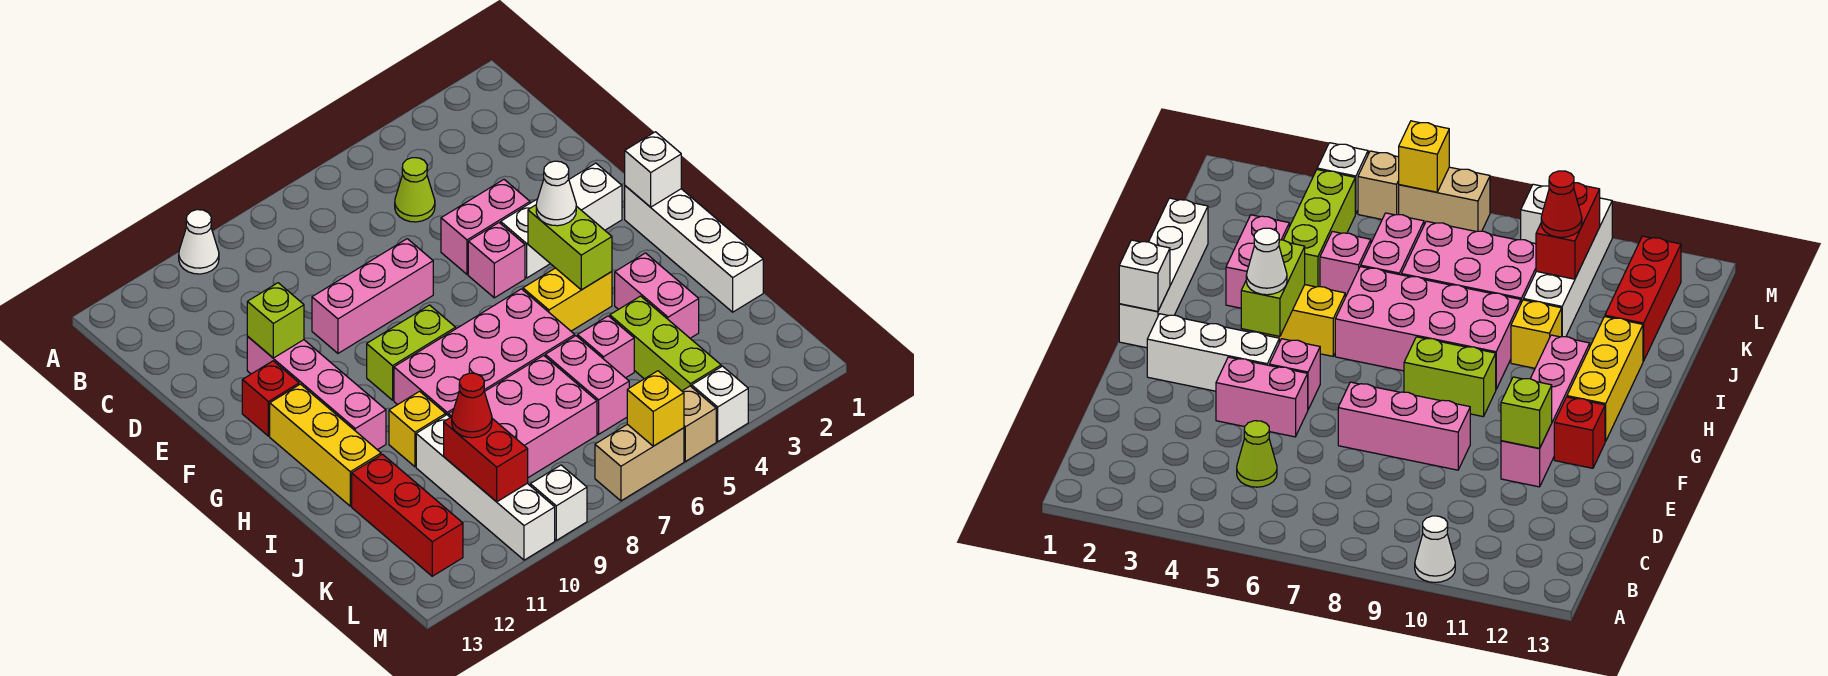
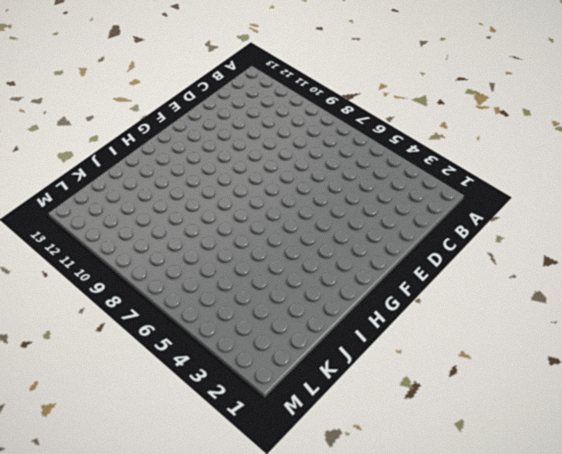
none -> white cone A10 level 1
none -> lime cone C5 level 1
none -> pink brick E4:E5 level 1
none -> pink brick E7:E9 level 1

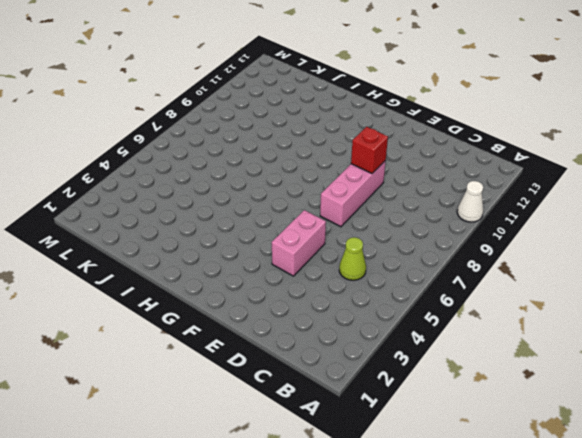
red brick E9 level 2 -> red brick F12 level 1
none -> pink brick E11:H11 level 1
none -> white brick F2:F4 level 1
none -> pink brick F5 level 1
none -> white brick G1:J1 level 1

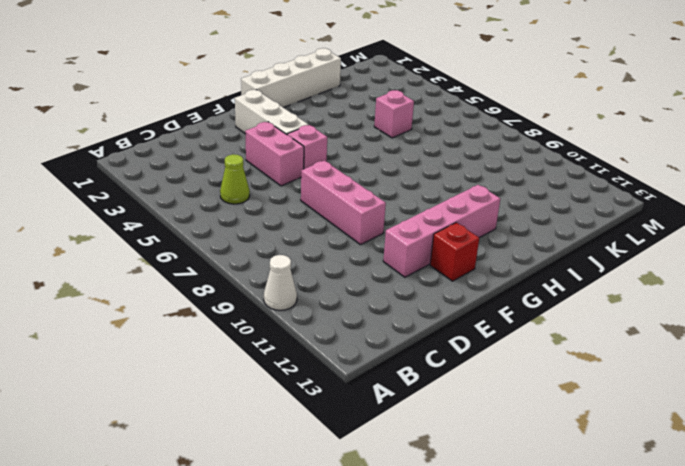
none -> lime brick G8:G9 level 1
none -> yellow brick G12:I12 level 1
none -> yellow brick H4:H5 level 1
none -> pink brick H6:I9 level 1

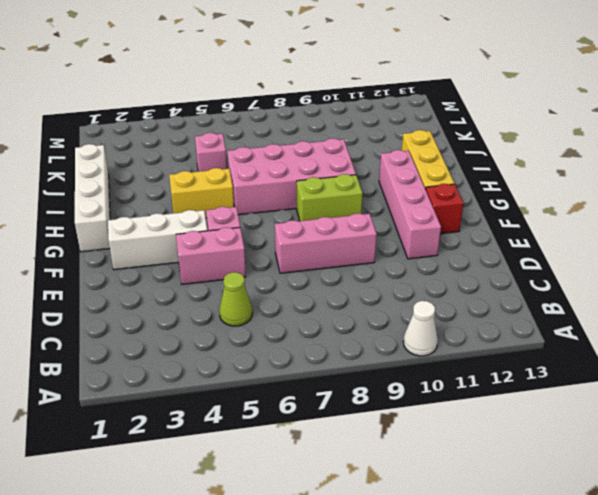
none -> pink brick I3:J3 level 1
none -> yellow brick I10 level 1
none -> lime brick J4:L4 level 1
none -> pink brick J6:K6 level 1

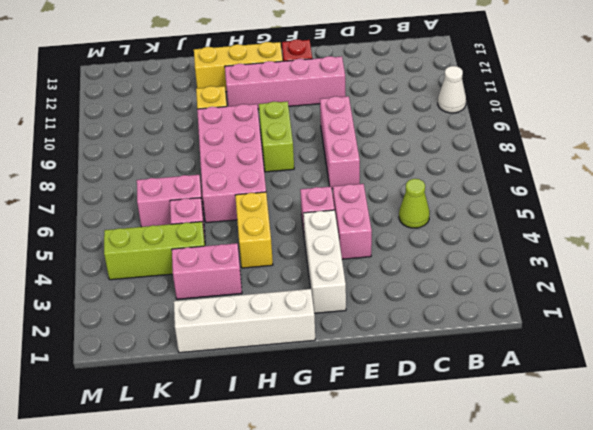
none -> pink brick J7:K9 level 1
none -> white brick J10:M10 level 1
none -> red brick J12:L12 level 1
none -> white brick M4 level 1

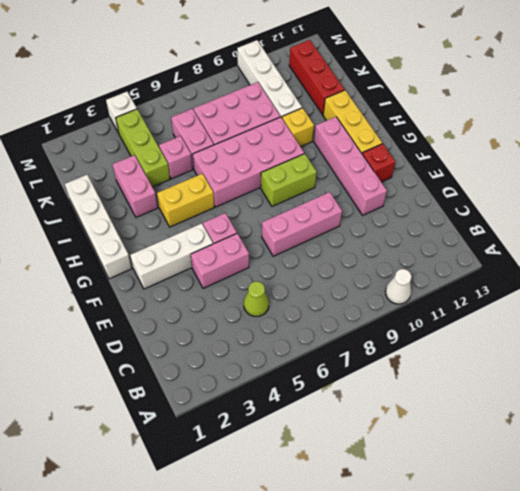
none -> tan brick M5 level 1
none -> tan brick M6:M7 level 1
none -> white brick M9 level 1
none -> lime brick E11 level 2

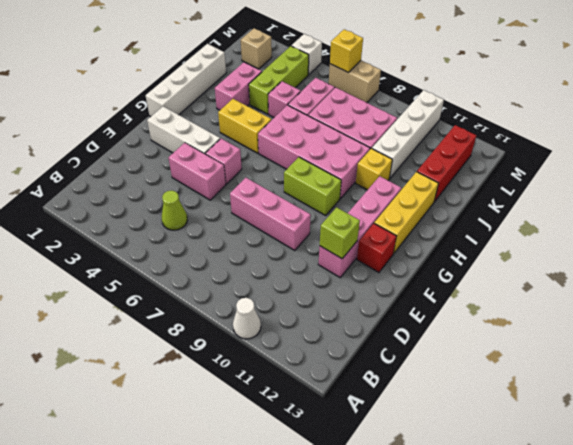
tan brick L2 level 1 -> tan brick M5 level 1
none -> white brick M9 level 1
none -> white brick G1 level 2
none -> lime brick G4:H4 level 2
none -> red brick K10:L10 level 2

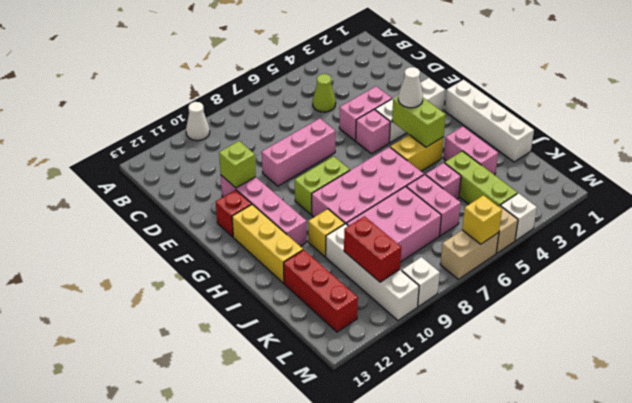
none -> white brick G1 level 2
none -> red cone K10 level 3

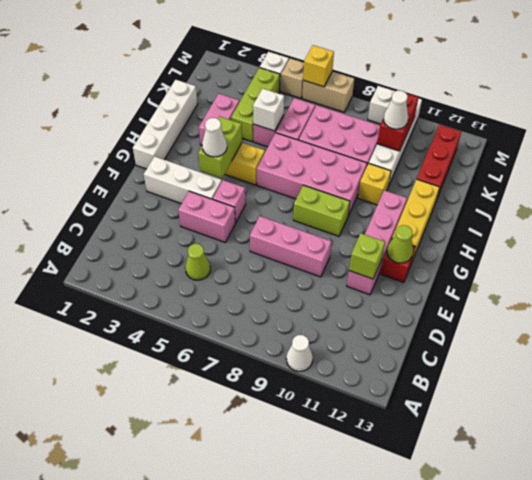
lime cone F12 level 2 -> none
white brick J5 level 2 -> white brick G1 level 2
white cone K10 level 3 -> red cone K10 level 3

